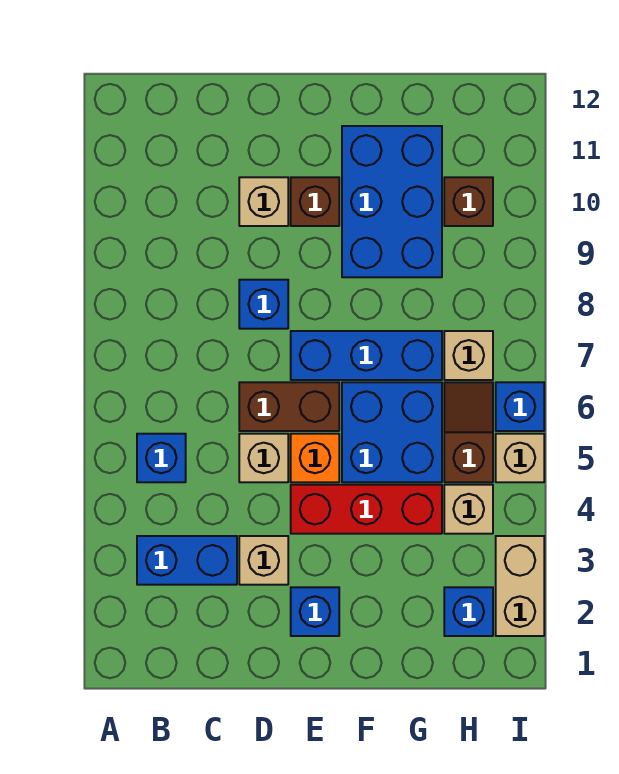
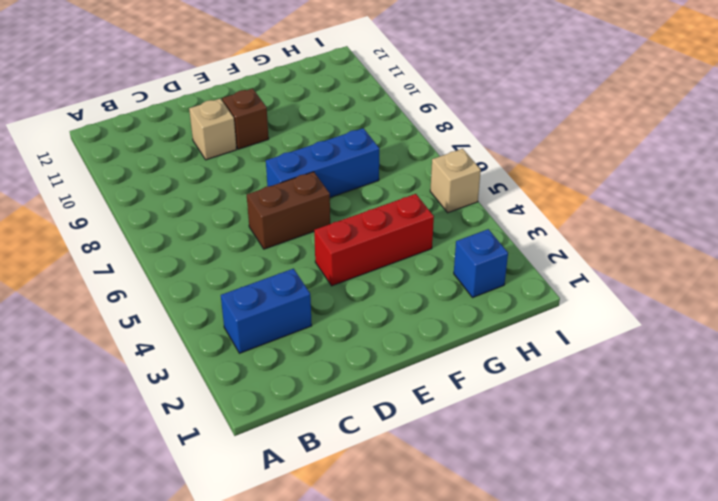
none -> blue brick B5 level 1
none -> tan brick D3 level 1
none -> tan brick D5 level 1

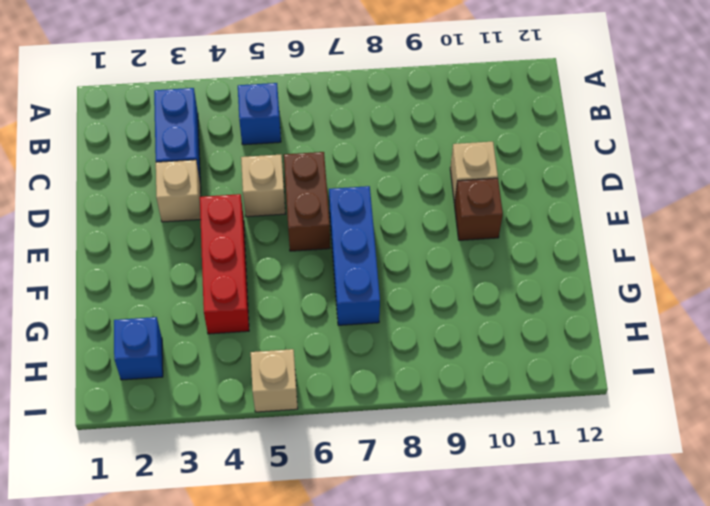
none -> blue brick D8 level 1
none -> blue brick E2 level 1
none -> orange brick E5 level 1

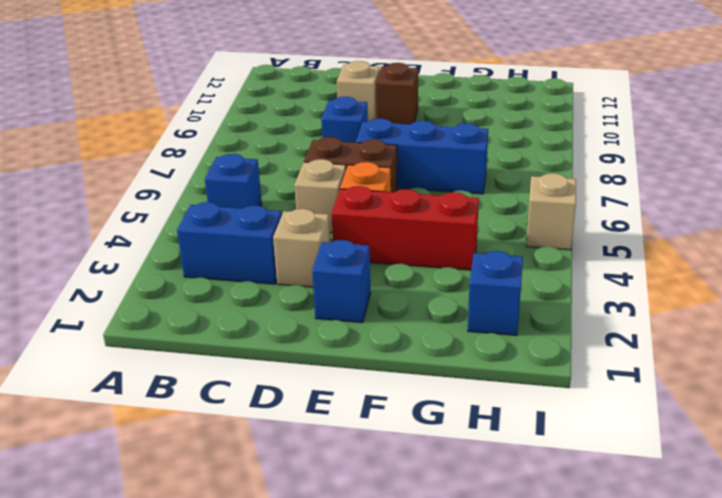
none -> blue brick F5:G6 level 1
none -> blue brick F9:G11 level 1
none -> tan brick H4 level 1

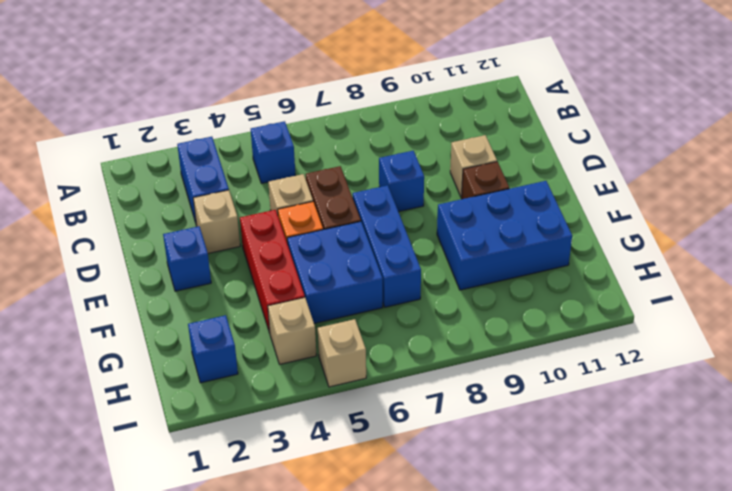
none -> brown slope H5:H6 level 1 top 5
none -> tan brick H7 level 1
none -> brown brick H10 level 1

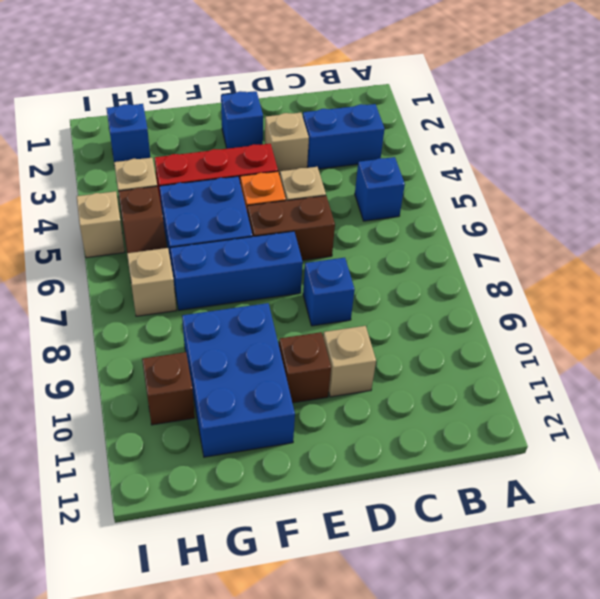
none -> tan brick I2:I3 level 1
none -> blue brick I6 level 1

